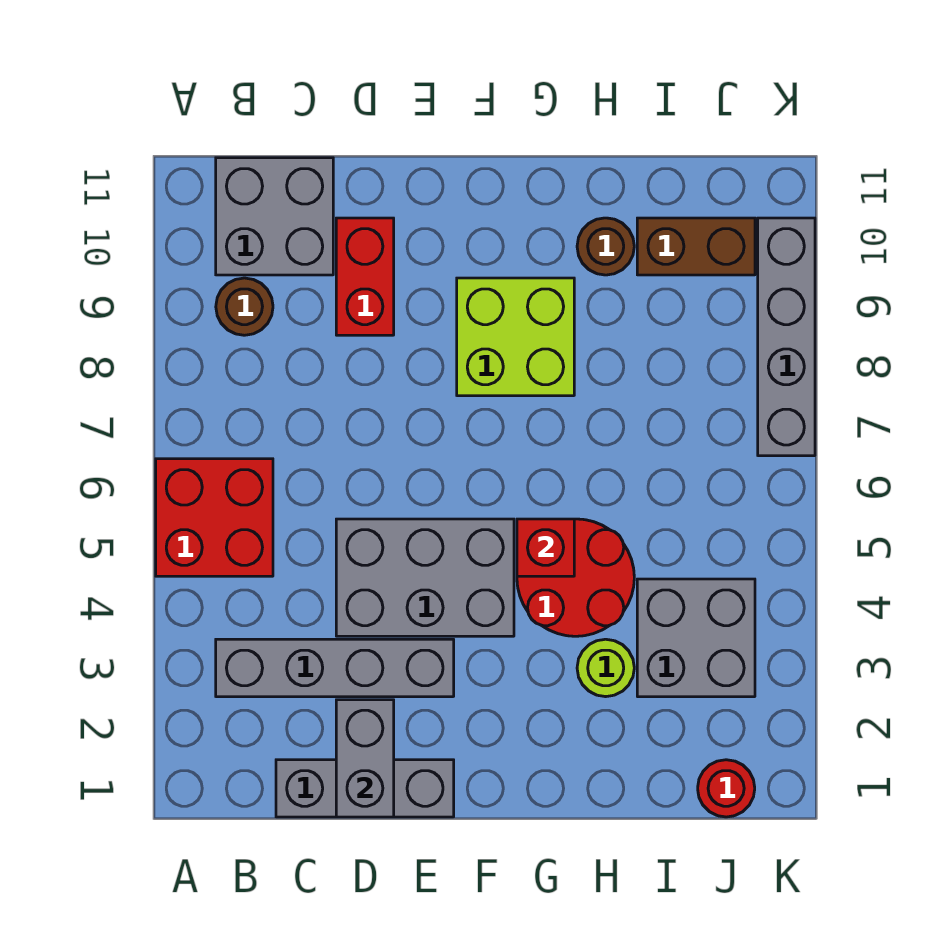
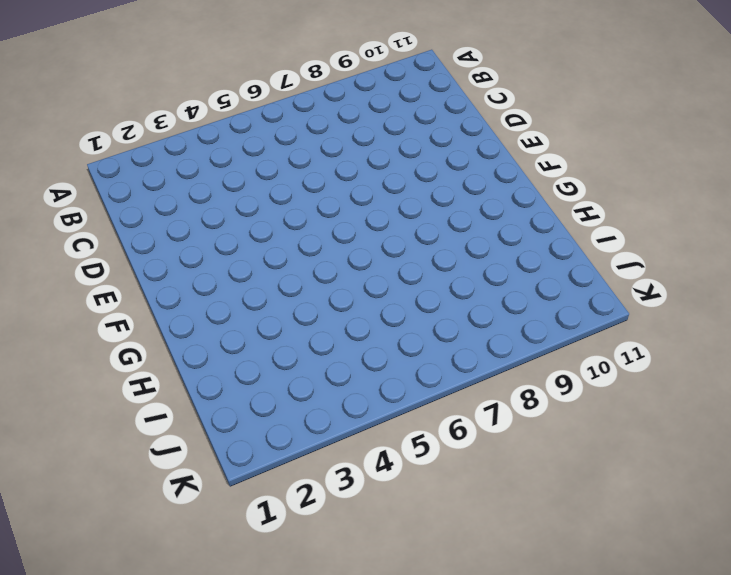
none -> red brick A5:B6 level 1
none -> grey brick B3:E3 level 1
none -> brown round brick B9 level 1

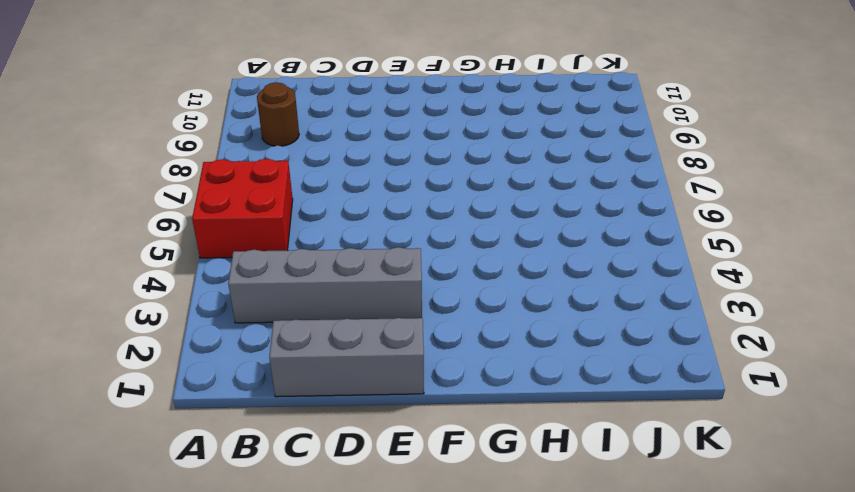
none -> grey brick B10:C11 level 1
none -> grey brick D4:F5 level 1
none -> red brick D9:D10 level 1

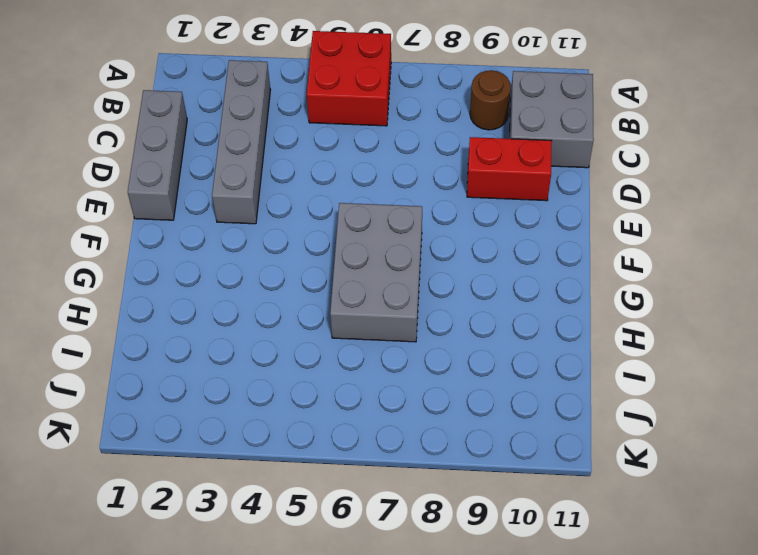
grey brick F6:H7 level 1 -> grey brick D4:F5 level 1
none -> lime brick F8:G9 level 1
none -> red round brick G4:H5 level 1
none -> lime round brick H3 level 1

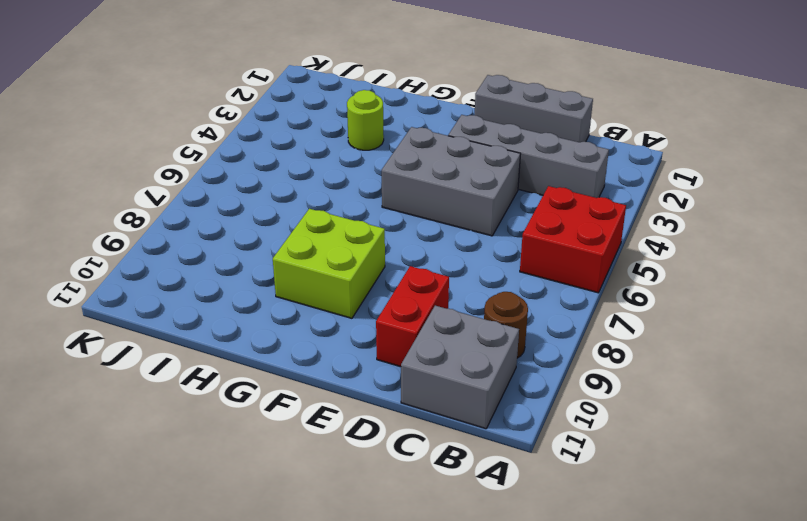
none -> red round brick G4:H5 level 1
none -> brown round brick H10 level 1
none -> grey brick I3:J4 level 1

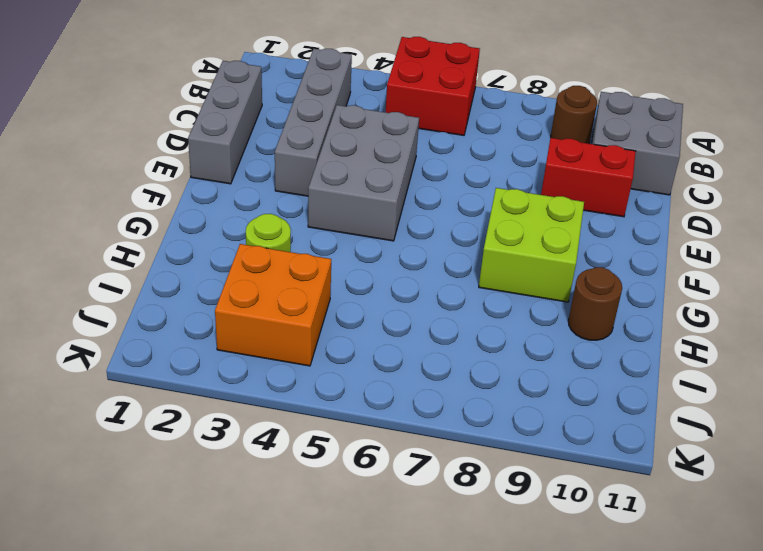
orange brick I3:J4 level 1 -> grey brick I3:J4 level 1
none -> red round brick G4:H5 level 1
none -> brown brick I10:J10 level 1
none -> red round brick J1 level 1

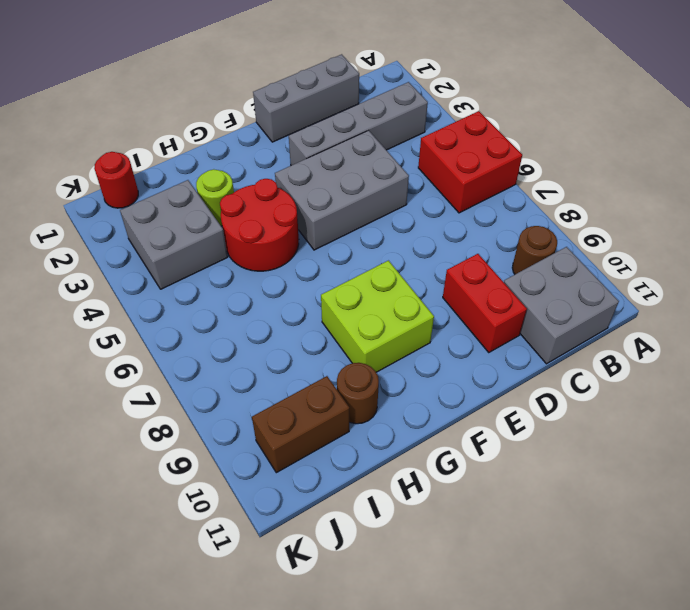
none -> grey brick K7:K10 level 1
none -> grey brick D1:D2 level 2
none -> red brick G5 level 2

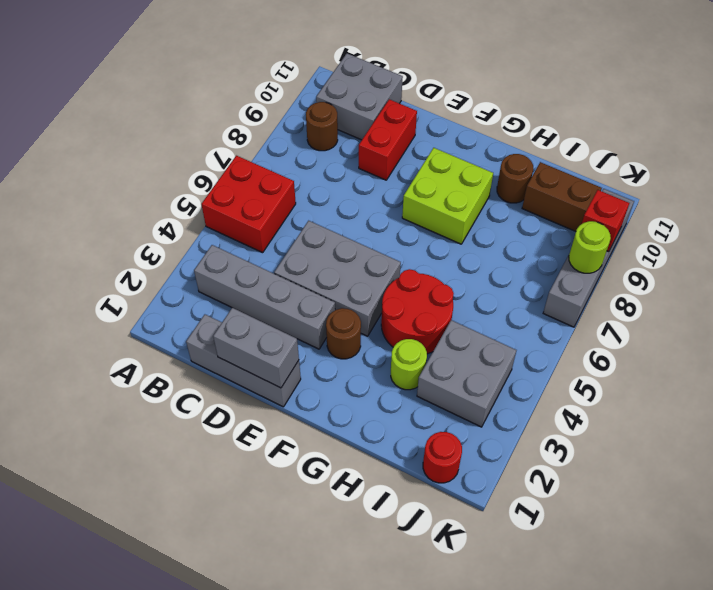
grey brick D1:E1 level 2 -> grey brick D1:D2 level 2
brown round brick F3 level 1 -> none
lime round brick K8 level 2 -> none
red brick K9 level 2 -> red brick G5 level 2

